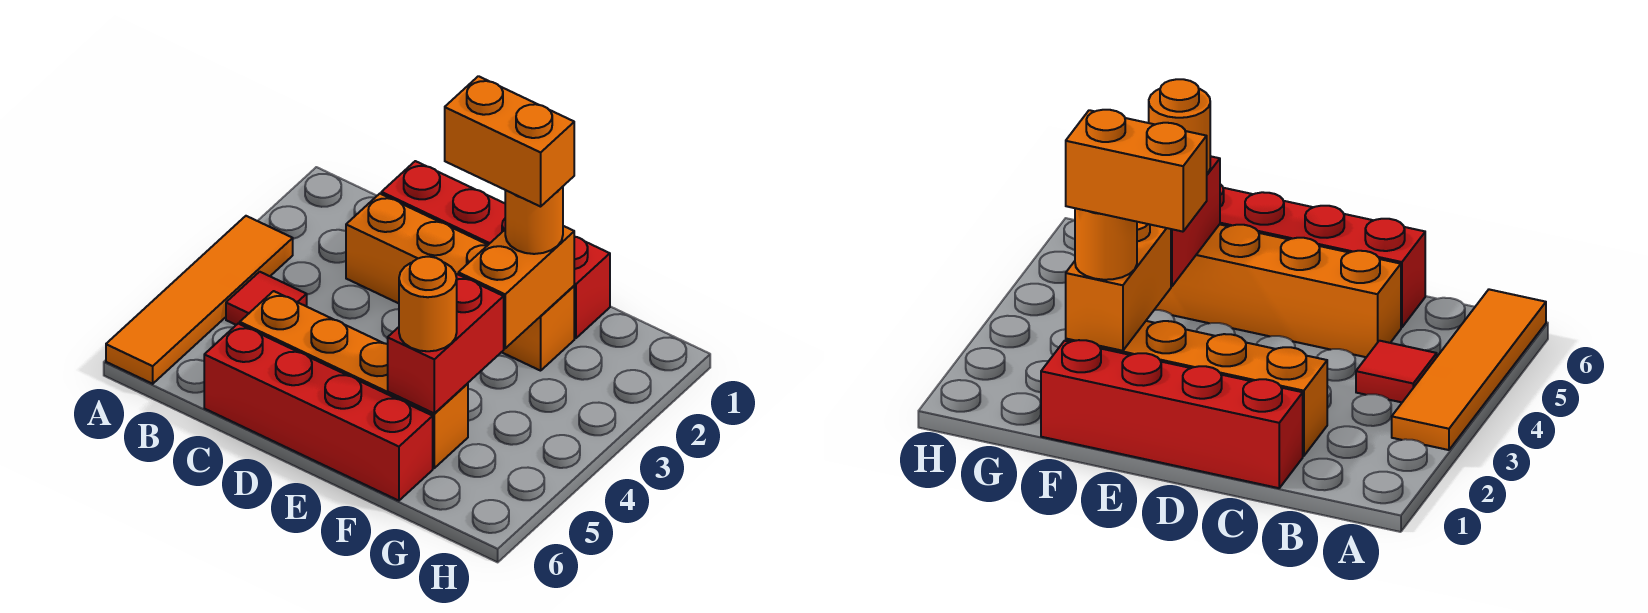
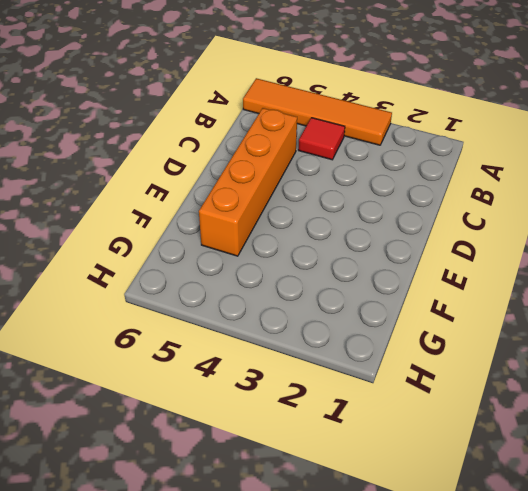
none -> red brick C1:F1 level 1
none -> orange brick C2:F2 level 1

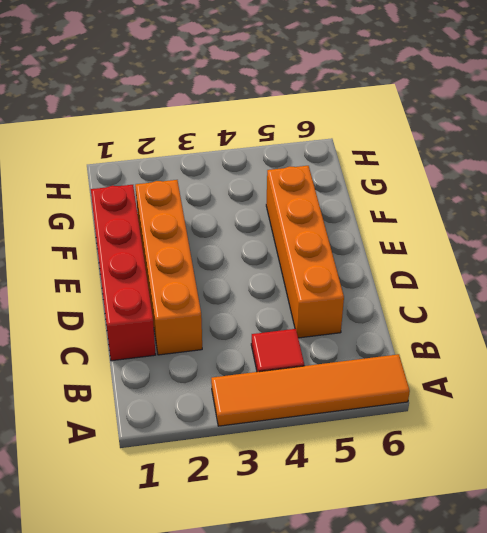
none -> red brick C6:F6 level 1
none -> orange brick F2:F3 level 2

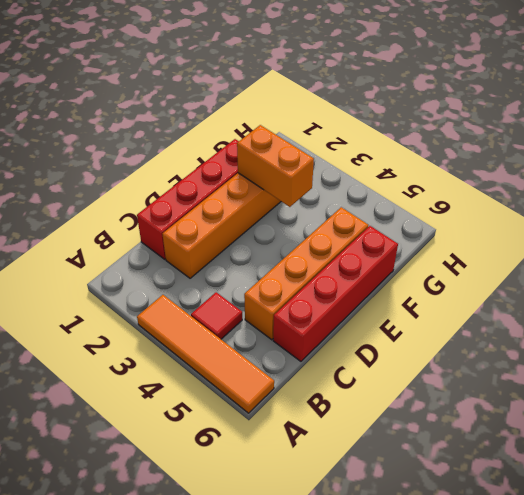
none -> red brick F4:F5 level 2
none -> orange round brick F2 level 3

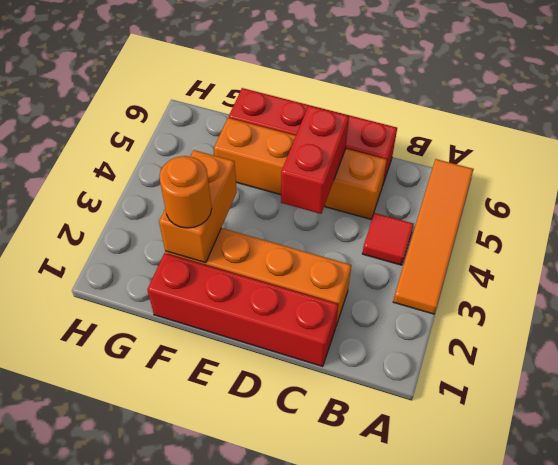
red brick D4:D5 level 2 -> red brick F4:F5 level 2
none -> orange round brick F5 level 3
none -> orange brick E2:F2 level 4

